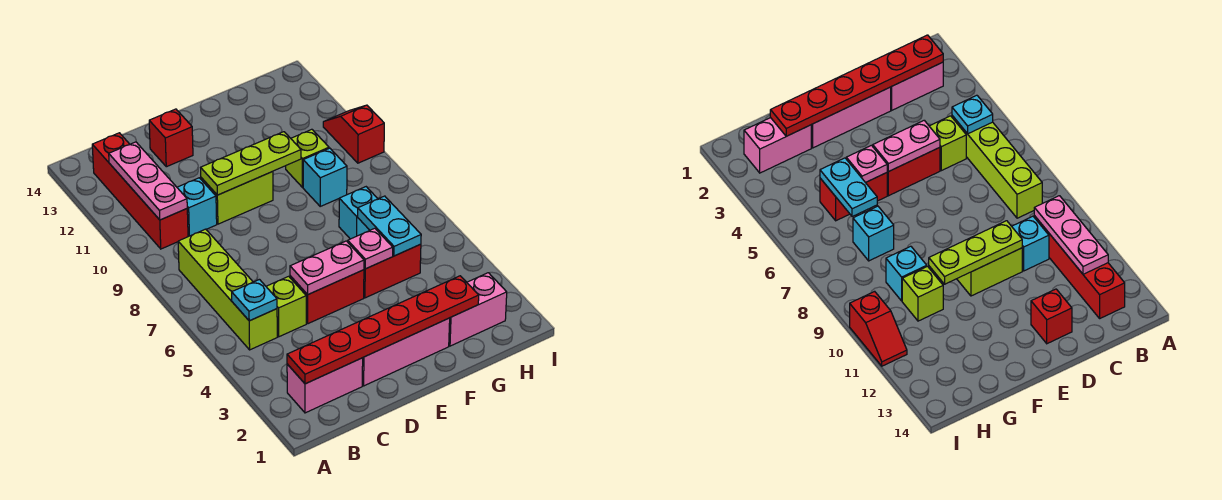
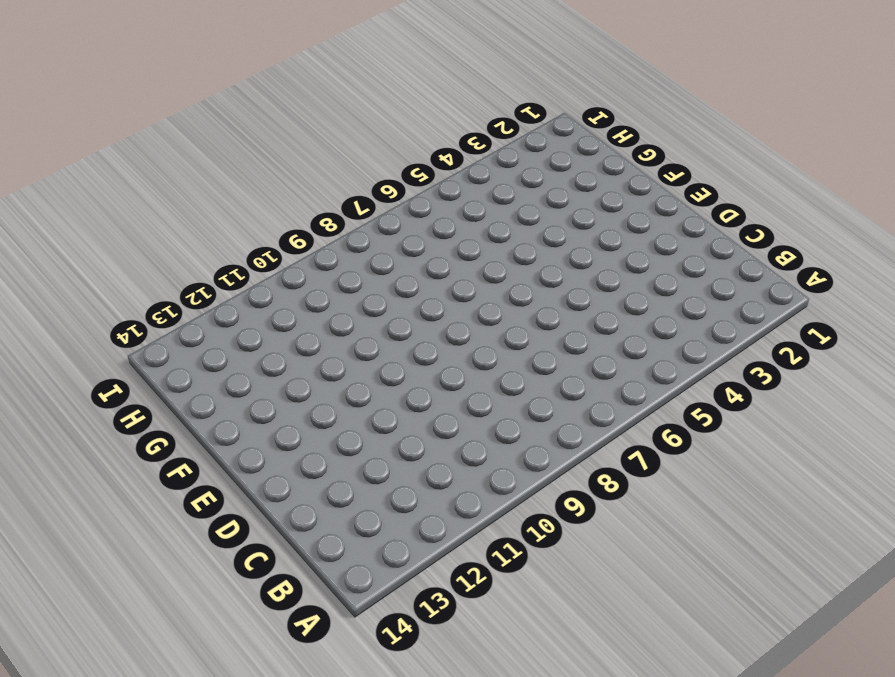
none -> pink brick B2:C2 level 1
none -> lime brick B5:B8 level 1
none -> red brick B10:B13 level 1

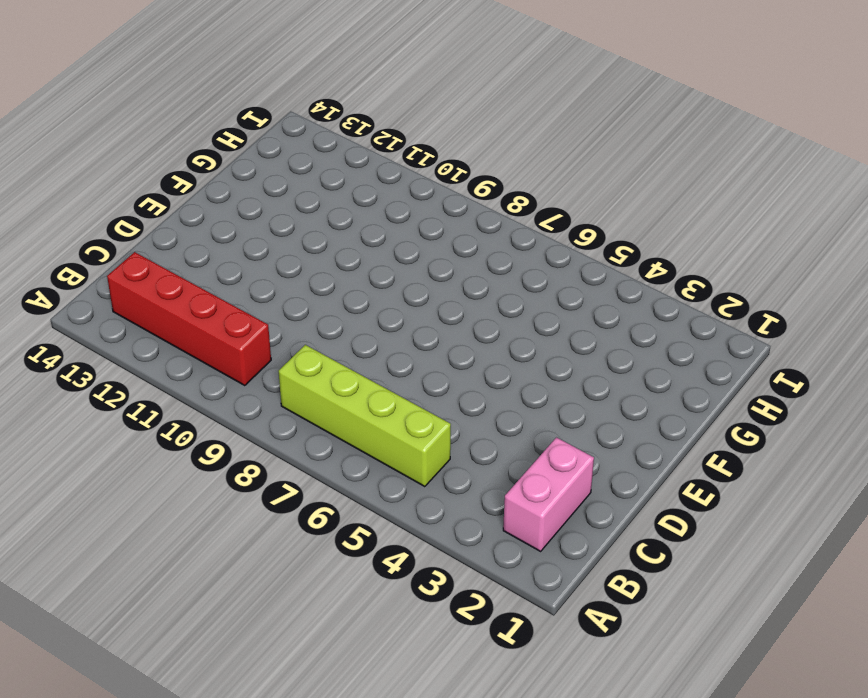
none -> lime brick C5 level 1
none -> cyan brick C10 level 1
none -> pink brick D2:F2 level 1

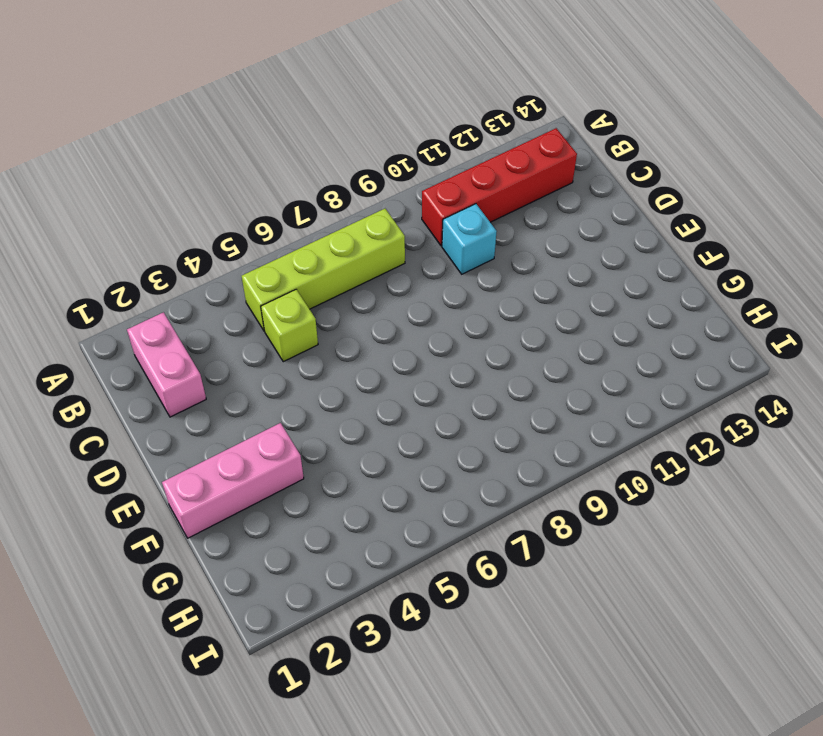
pink brick F1:F3 level 1 -> pink brick D2:F2 level 1
none -> red brick D5:E5 level 1
none -> lime brick D10:E10 level 1
none -> red brick D13 level 1

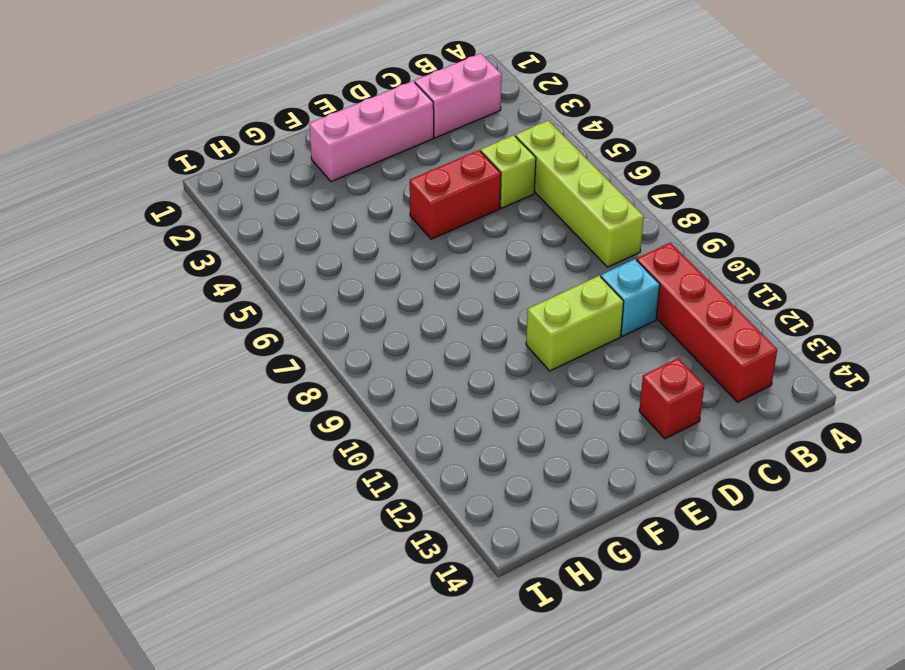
none -> red brick F5:G5 level 1
none -> pink brick G2:H2 level 1
none -> cyan brick G7 level 1

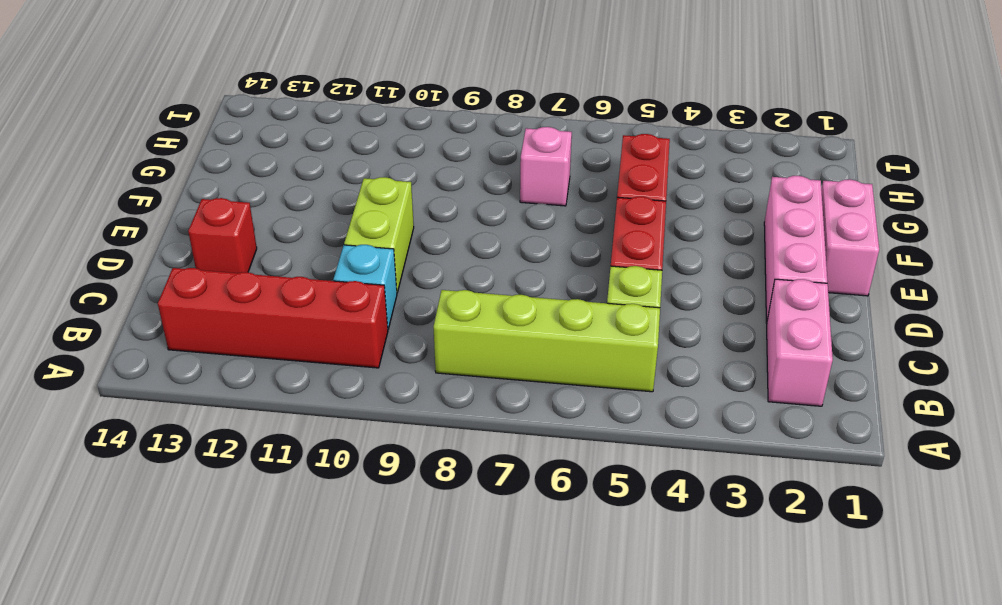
pink brick E1:F1 level 1 -> pink brick G2:H2 level 1
pink brick G7 level 1 -> cyan brick G7 level 1
none -> cyan brick G9 level 1
none -> lime brick G10 level 1
none -> red slope I10:I11 level 1 top 10

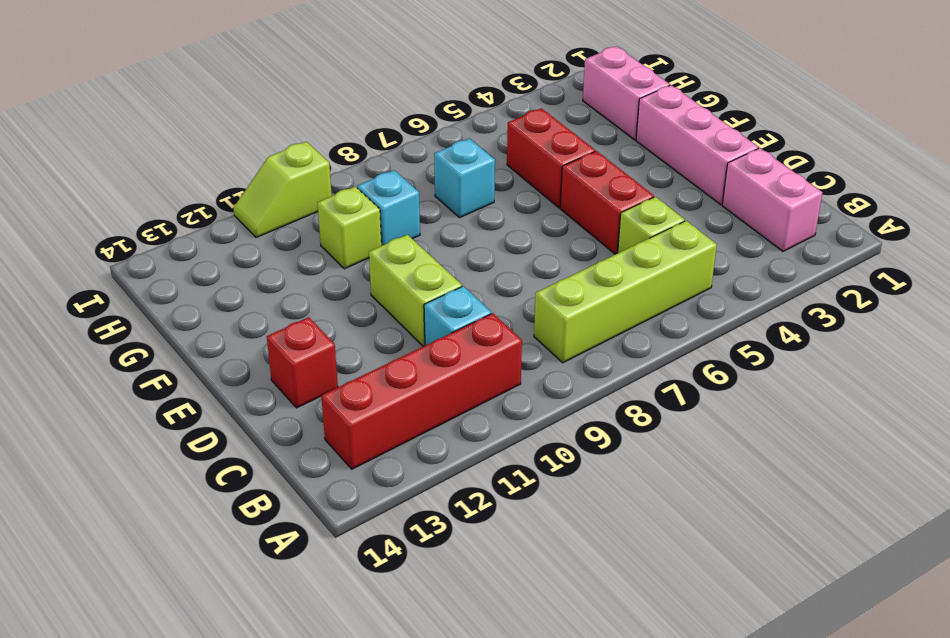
lime slope I10:I11 level 1 top 10 -> red slope I10:I11 level 1 top 10
none -> red plate B2:G2 level 2
none -> cyan plate B5 level 2
none -> pink plate B10:B12 level 2

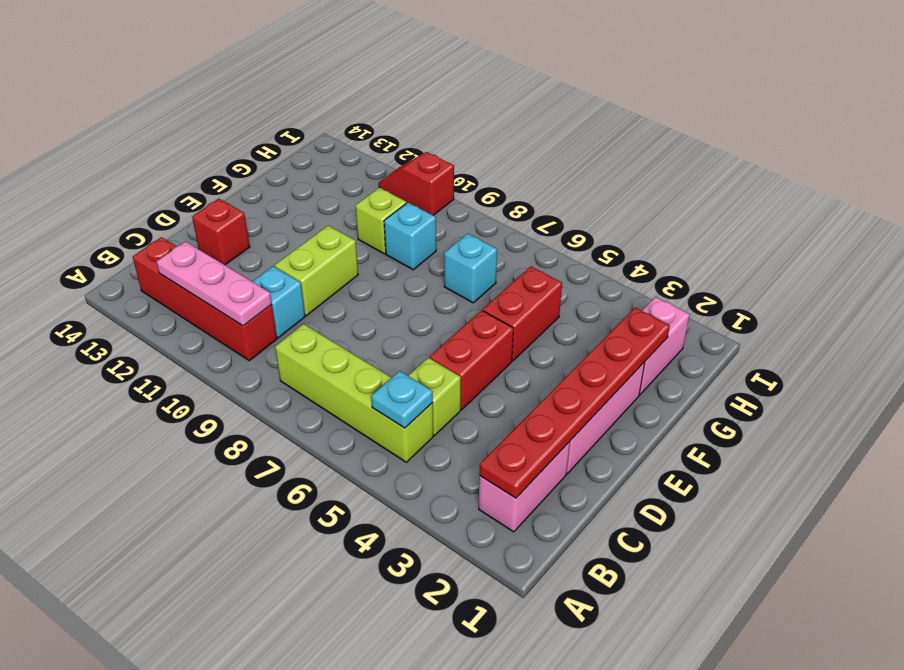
none -> pink plate D5:E5 level 2
none -> lime plate D10:F10 level 2
none -> pink plate F5 level 2

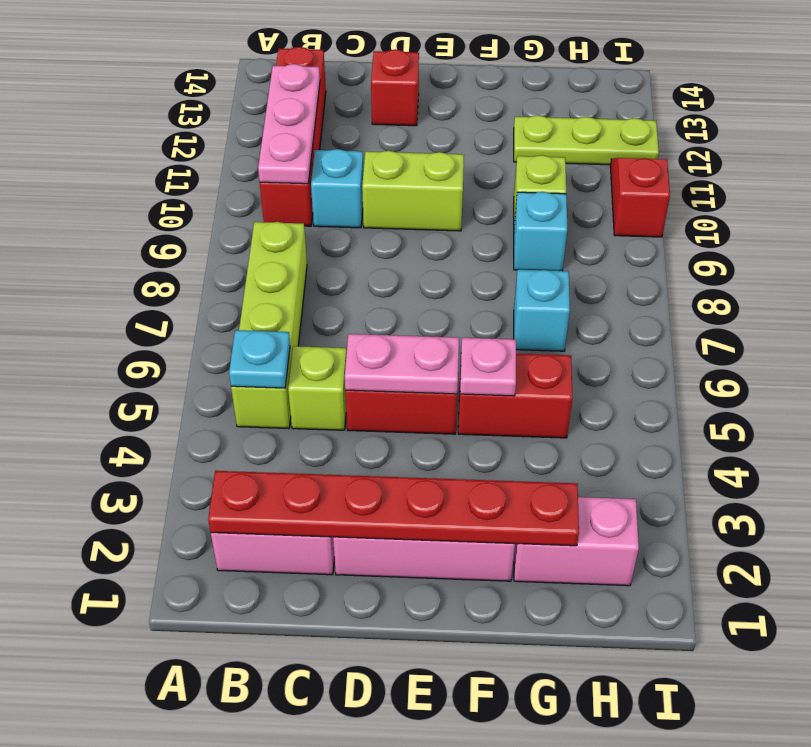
lime plate G12:I12 level 1 -> lime plate D10:F10 level 2
none -> cyan plate G5:G6 level 2

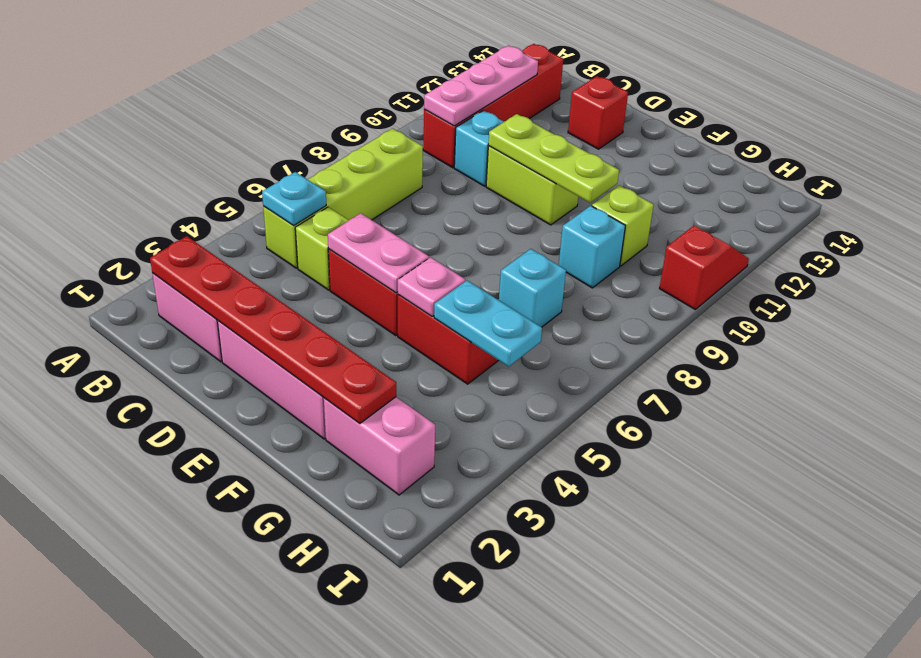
cyan plate G5:H5 level 2 -> cyan plate G5:G6 level 2

